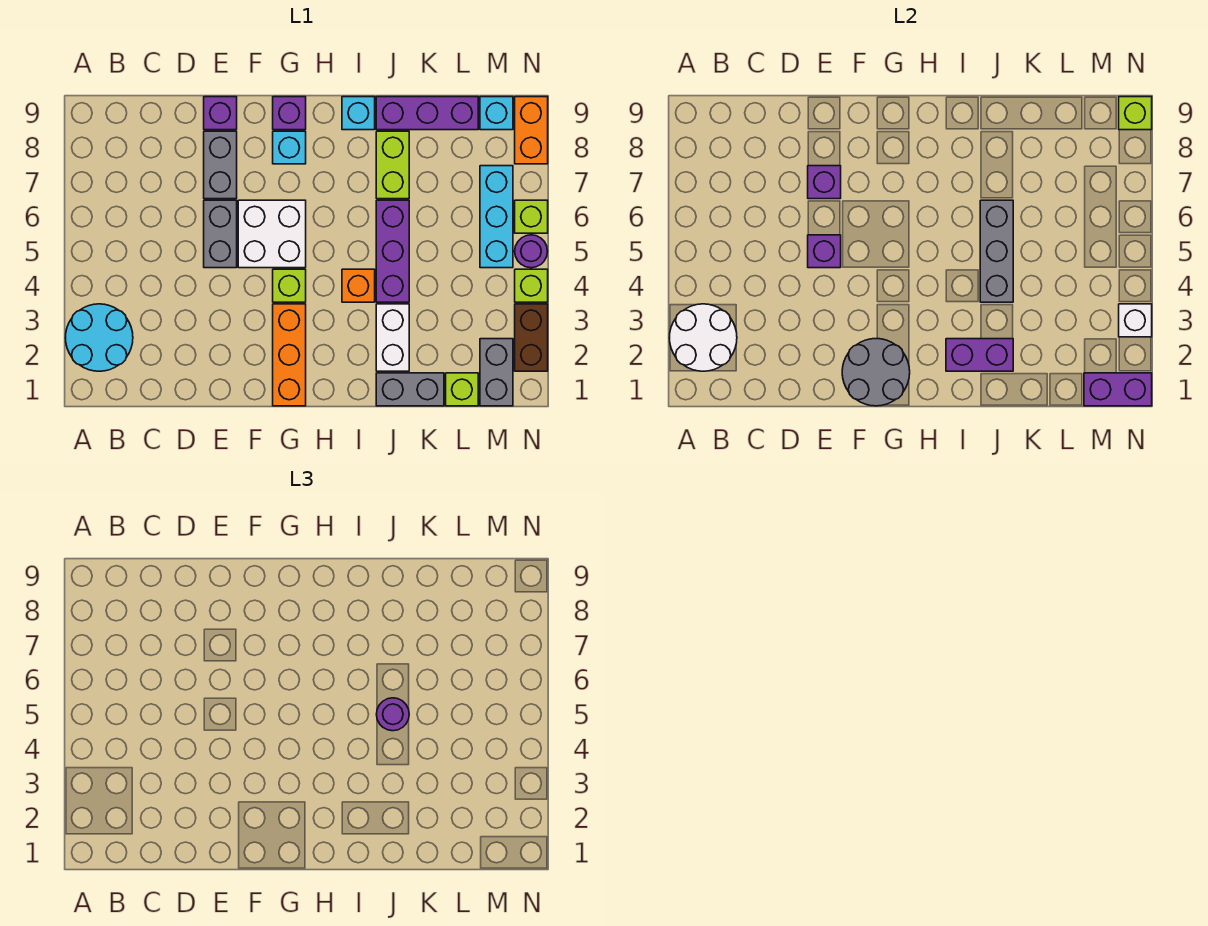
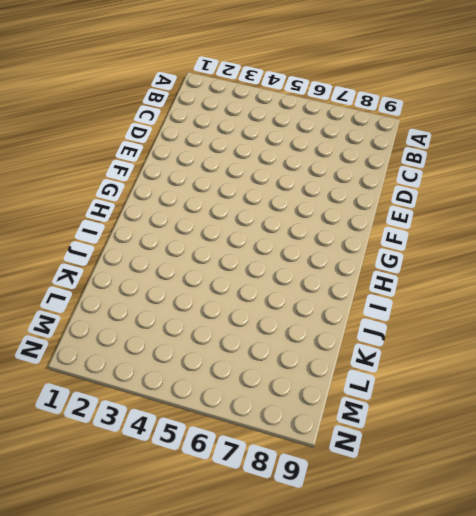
none -> cyan round brick A2:B3 level 1
none -> grey brick E5:E6 level 1
none -> grey brick E7:E8 level 1
none -> purple brick E9 level 1

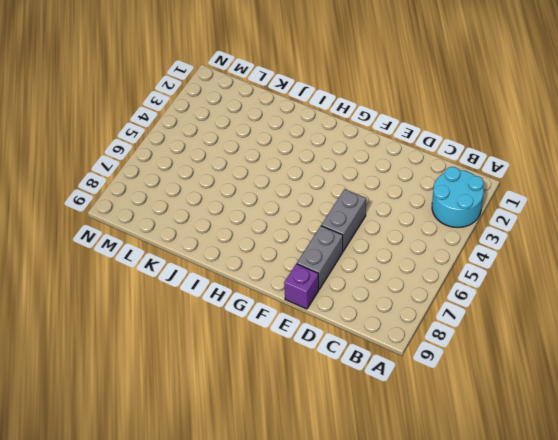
none -> white brick F5:G6 level 1
none -> orange brick G1:G3 level 1
none -> lime brick G4 level 1
none -> cyan brick G8 level 1

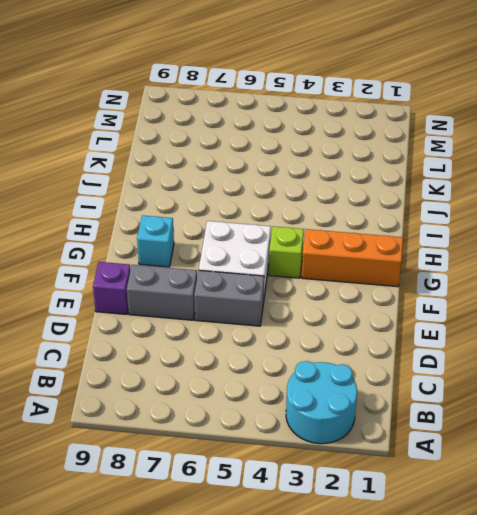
none -> purple brick G9 level 1
none -> orange brick I4 level 1
none -> cyan brick I9 level 1
none -> grey brick J1:K1 level 1

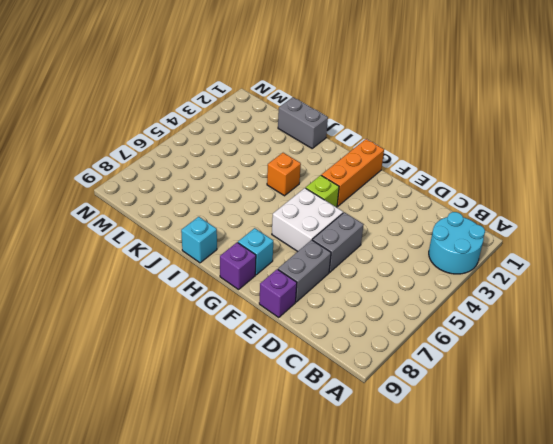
none -> white brick J2:J3 level 1
none -> purple brick J4:J6 level 1
none -> lime brick J7:J8 level 1
none -> purple brick J9:L9 level 1

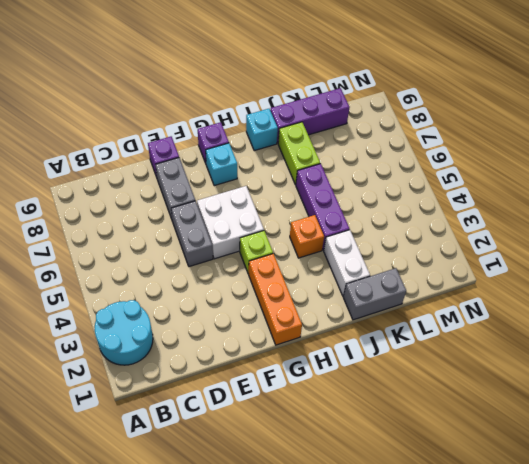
none -> lime brick L1 level 1
none -> grey brick M1:M2 level 1
none -> cyan brick M5:M7 level 1
none -> cyan brick M9 level 1

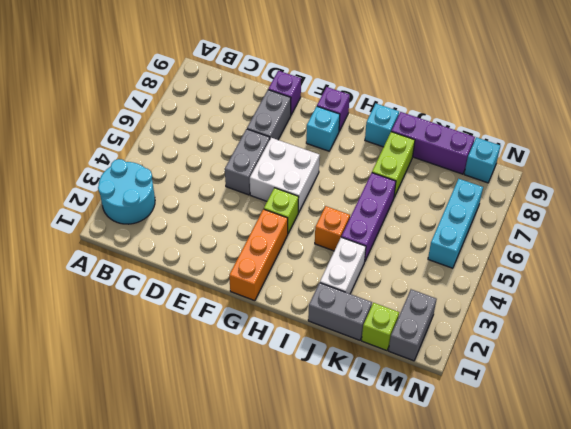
none -> brown brick N2:N3 level 1
none -> lime brick N4 level 1
none -> purple round brick N5 level 1
none -> lime brick N6 level 1

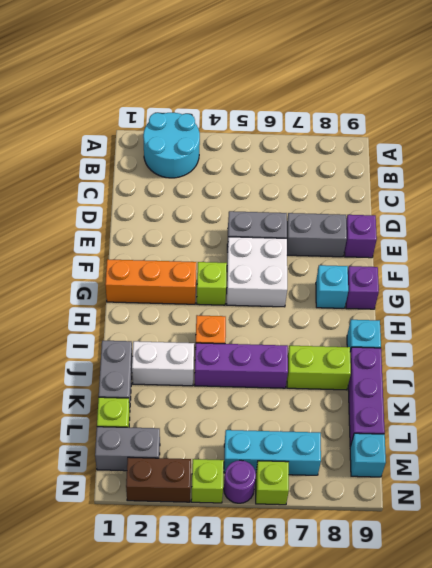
none -> orange brick N8:N9 level 1
none -> white round brick A2:B3 level 2
none -> purple brick E5 level 2
none -> purple brick E7 level 2

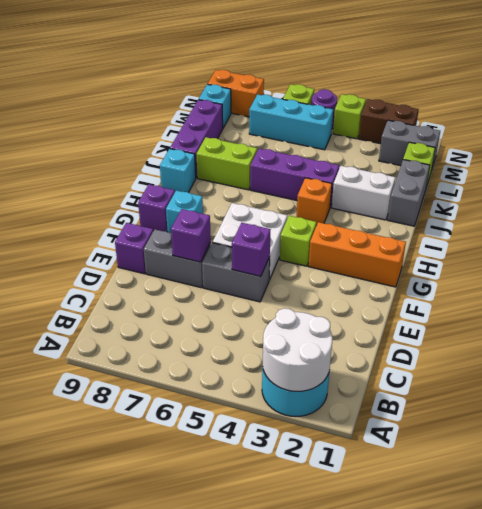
none -> grey round brick F1:G2 level 2
none -> purple brick I2:J2 level 2
none -> grey brick J4:J6 level 2
none -> purple brick M1:N1 level 2

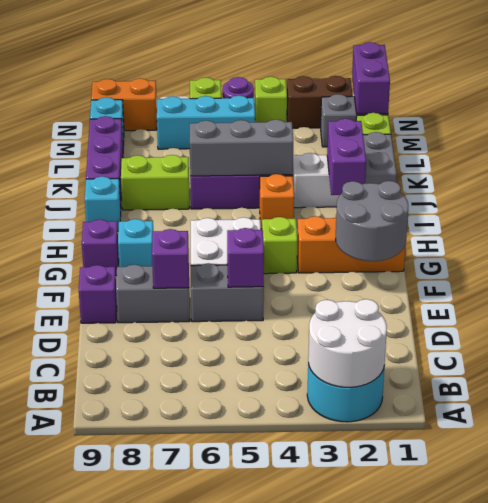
none -> white brick N3 level 2
none -> lime brick N9 level 2
none -> purple round brick J5 level 3

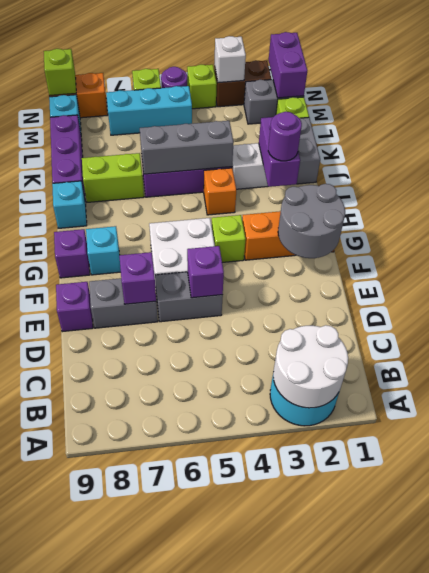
purple round brick I2 level 3 -> purple round brick J5 level 3

